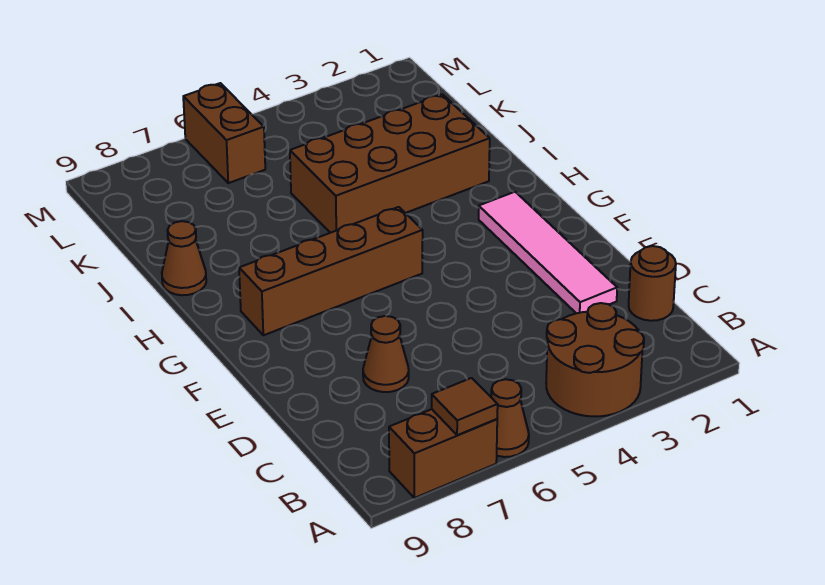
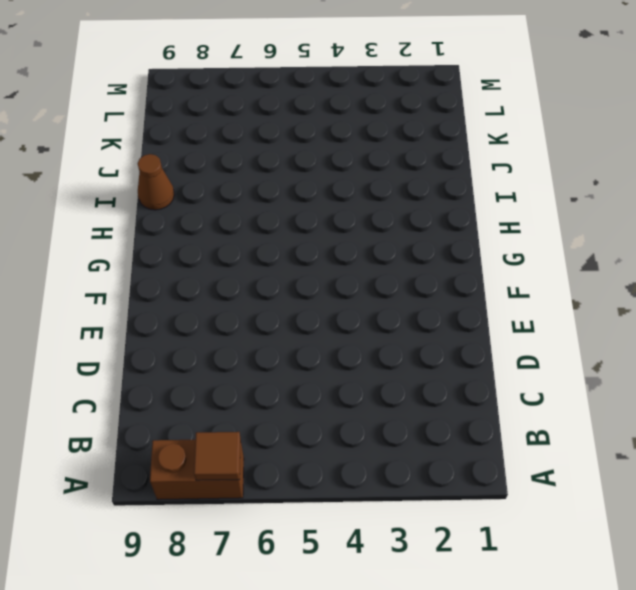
none -> brown round brick A3:B4 level 1
none -> brown cone A6 level 1

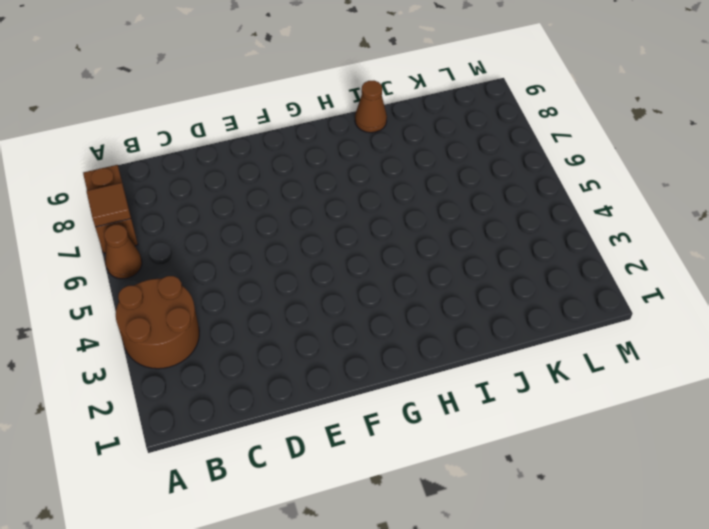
none -> brown round brick C1 level 1
none -> pink tile D2:G2 level 1

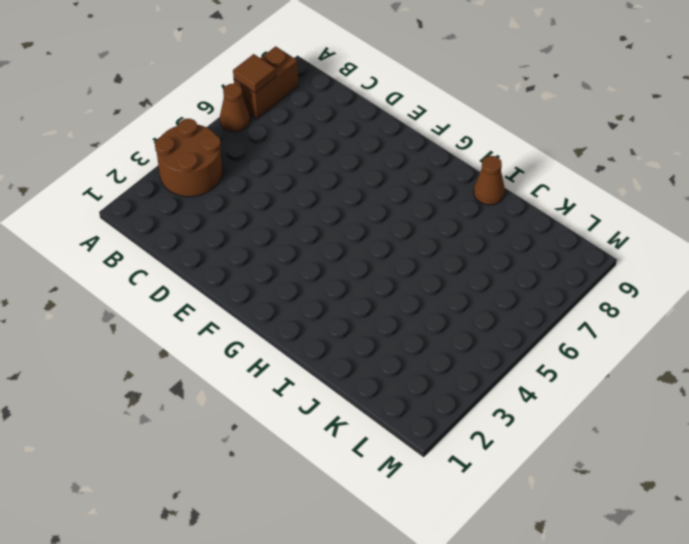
none -> brown round brick C1 level 1
none -> pink tile D2:G2 level 1

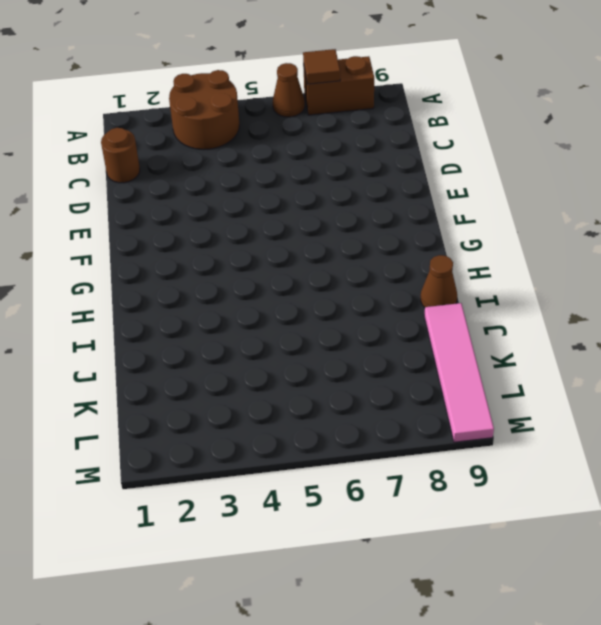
pink tile J9:M9 level 1 -> pink tile D2:G2 level 1
none -> brown cone D7 level 1
none -> brown brick G5:G8 level 1

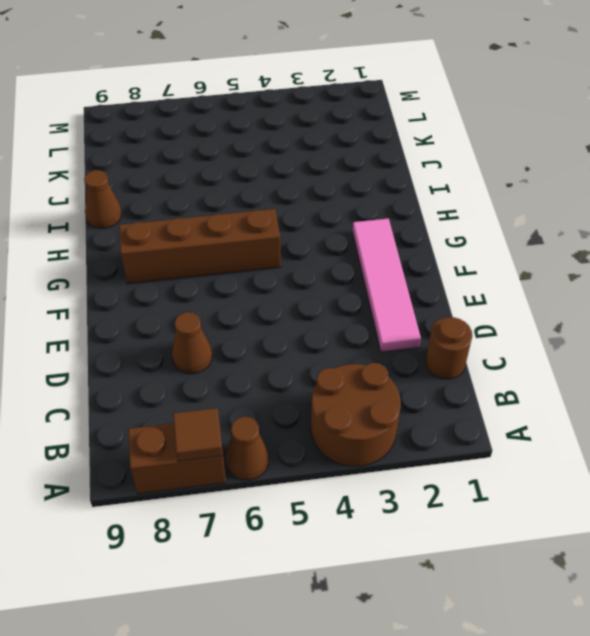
none -> brown brick I2:J5 level 1
none -> brown brick L6:M6 level 1

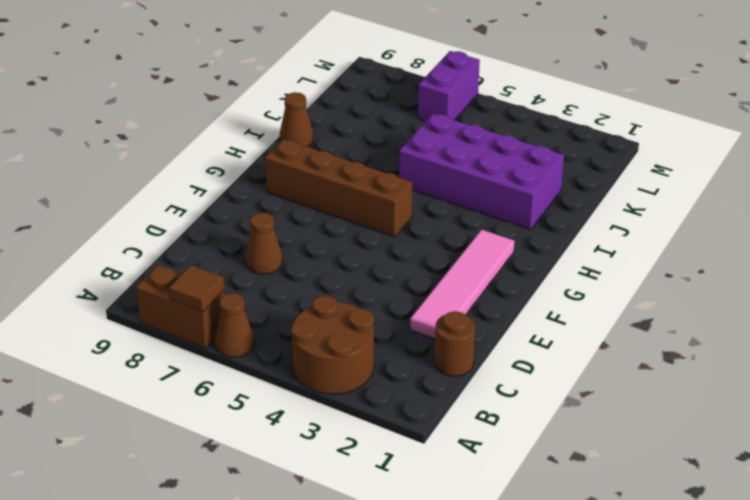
purple brick I2:J5 level 1 -> brown brick I2:J5 level 1
purple brick L6:M6 level 1 -> brown brick L6:M6 level 1

